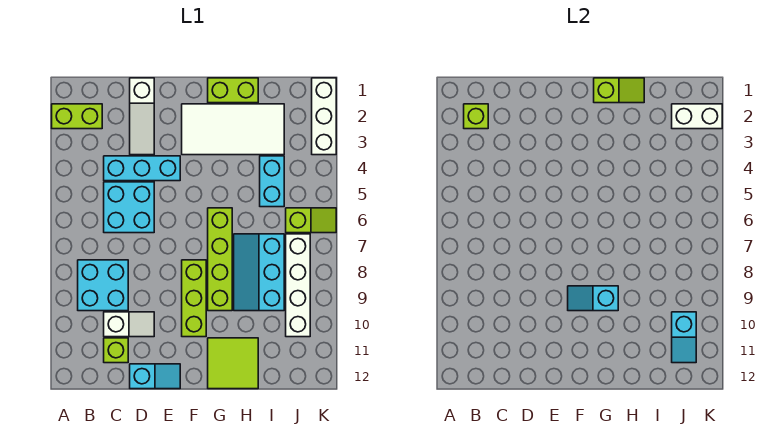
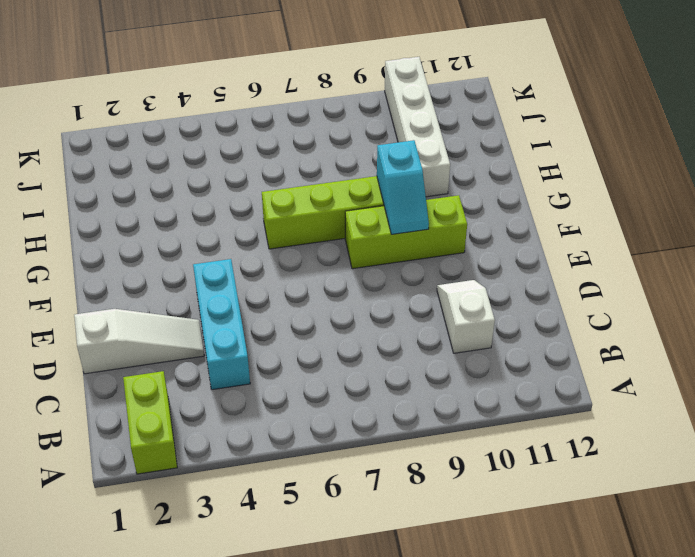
white brick H10:K10 level 1 -> white brick J7:J10 level 1
none -> cyan brick B8:C9 level 1
none -> cyan brick C5:D6 level 1
none -> lime brick C11 level 1

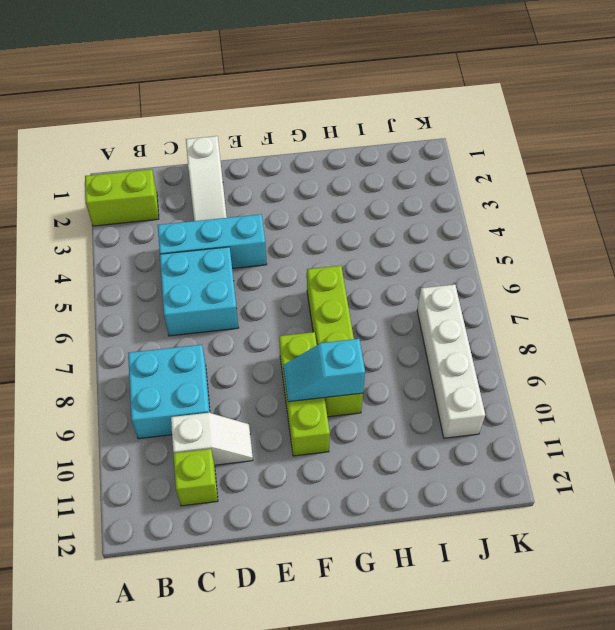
none -> cyan slope D12:E12 level 1 top D
none -> white tile F2:I3 level 1
none -> lime brick G1:H1 level 1

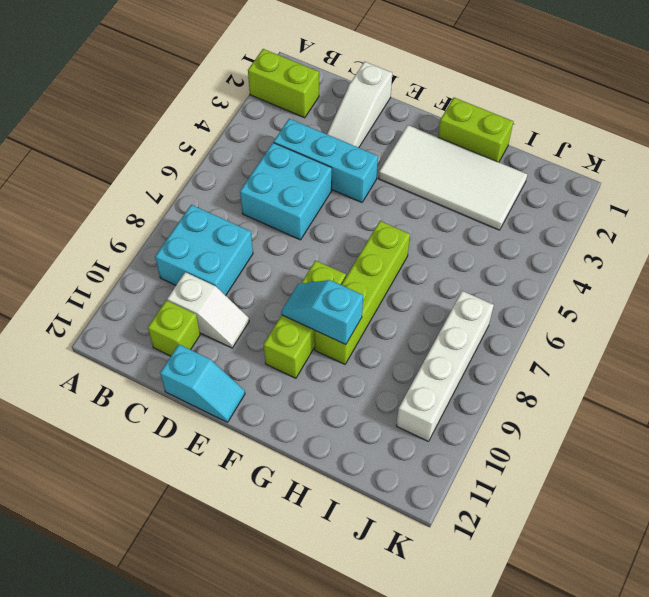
none -> lime tile G11:H12 level 1
none -> cyan slope H7:I9 level 1 top I
none -> cyan brick I4:I5 level 1

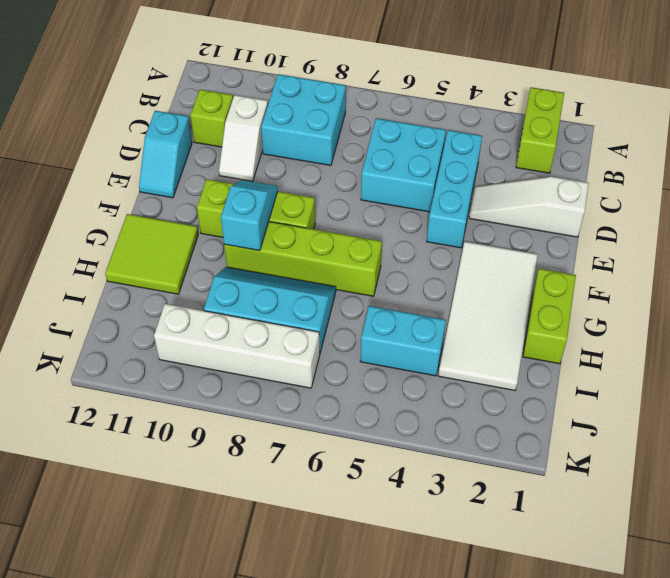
none -> lime slope J6:K6 level 1 top J
none -> white brick K1:K3 level 1
none -> lime brick B2 level 2

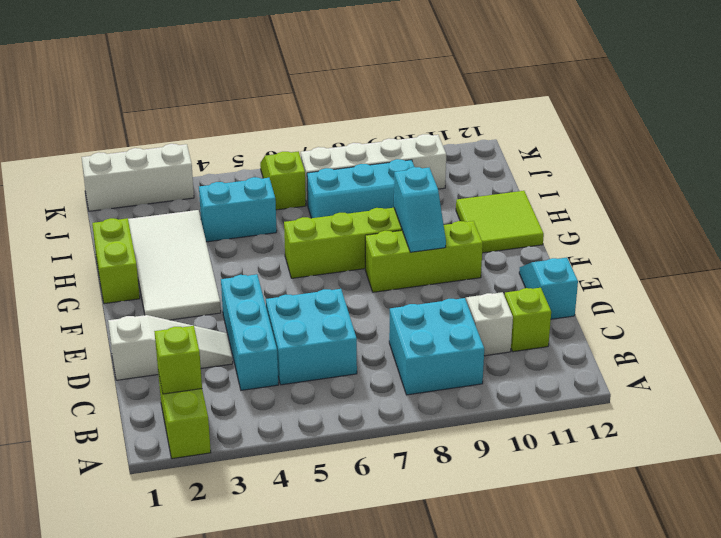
none -> lime slope G1:H1 level 2 top G
none -> white brick J2:K2 level 2
none -> cyan slope J10:J11 level 2 top 10

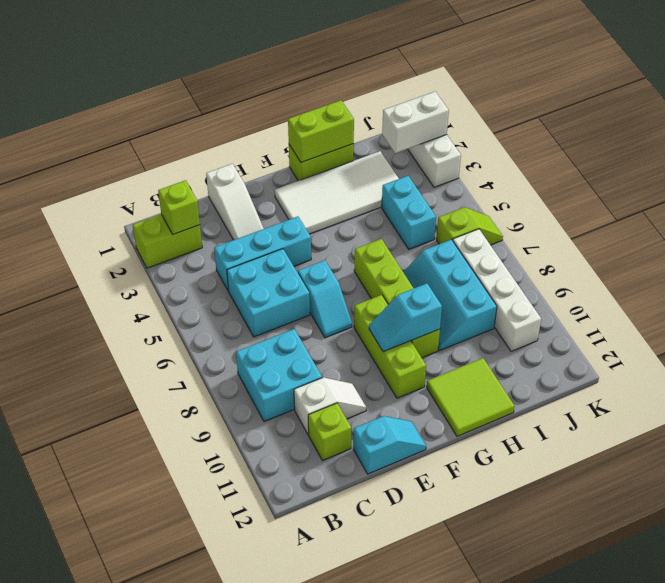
cyan slope E6:E7 level 1 top 6 -> cyan slope J10:J11 level 2 top 10
lime brick G1:H1 level 2 -> lime slope G1:H1 level 2 top G

